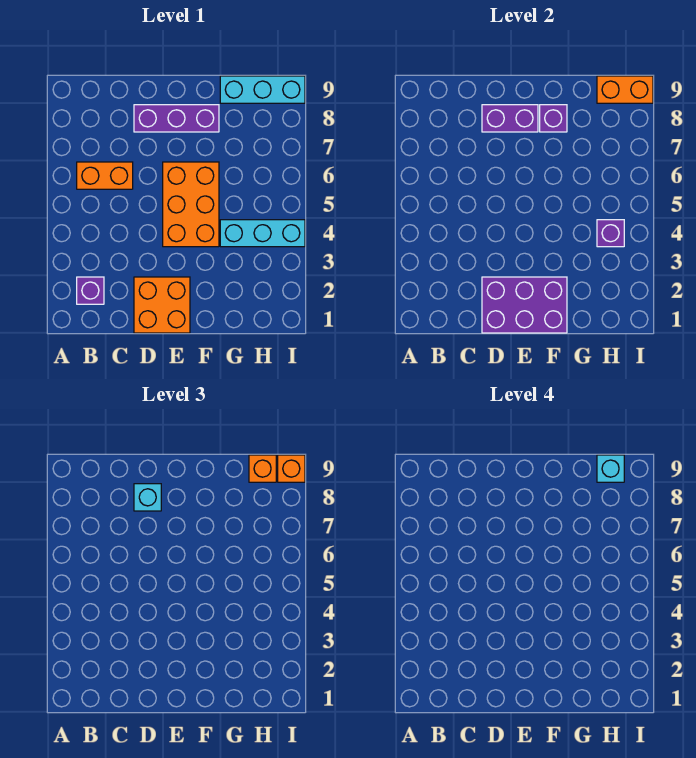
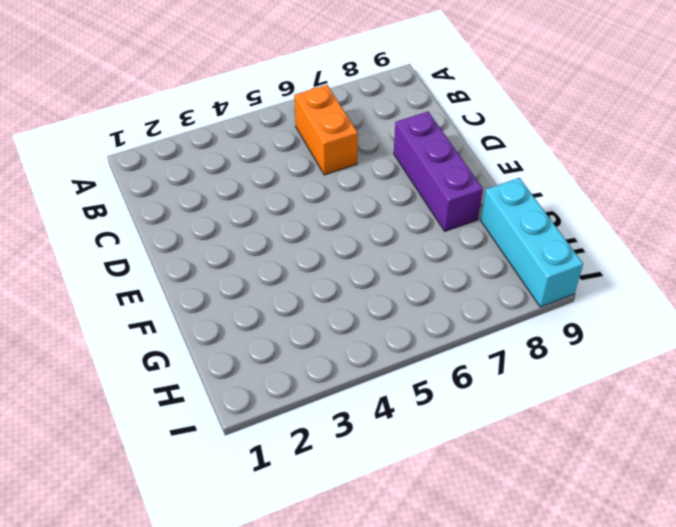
none -> purple brick B2 level 1
none -> orange brick D1:E2 level 1
none -> orange brick E4:F6 level 1

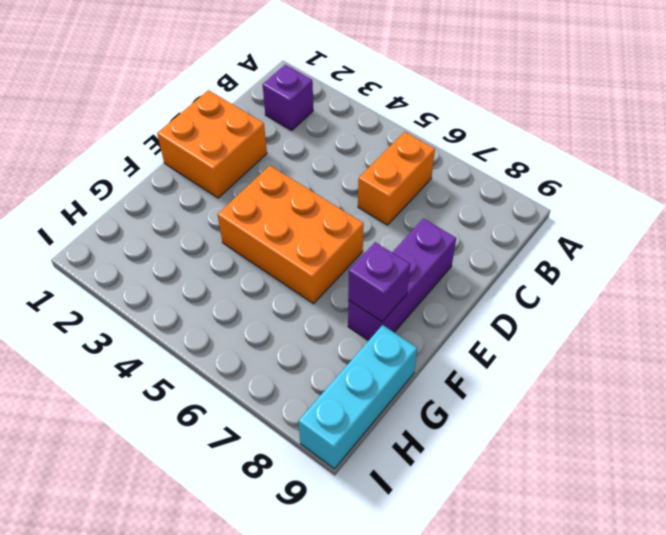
none -> cyan brick G4:I4 level 1
none -> purple brick D1:F2 level 2
none -> purple brick D8:E8 level 2

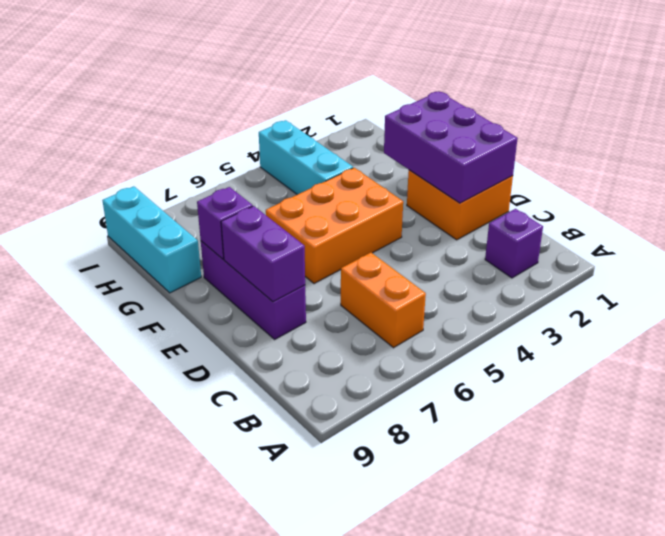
none -> purple brick H4 level 2
none -> orange brick H9:I9 level 2
none -> cyan brick D8 level 3

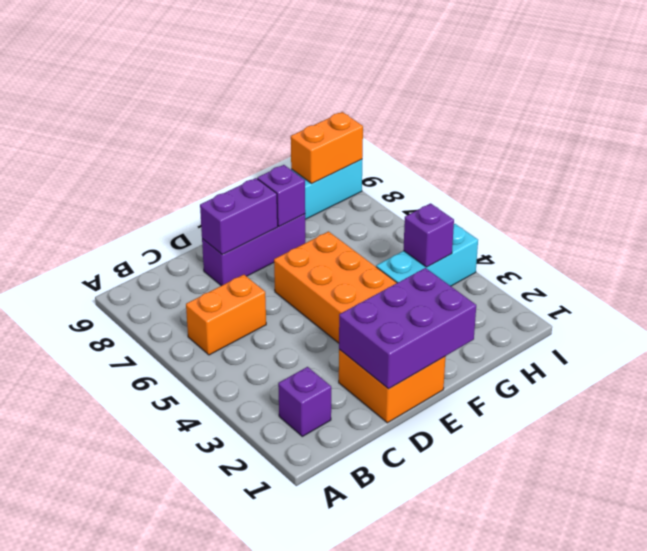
none -> cyan brick D8 level 3
none -> orange brick H9 level 3
none -> orange brick I9 level 3

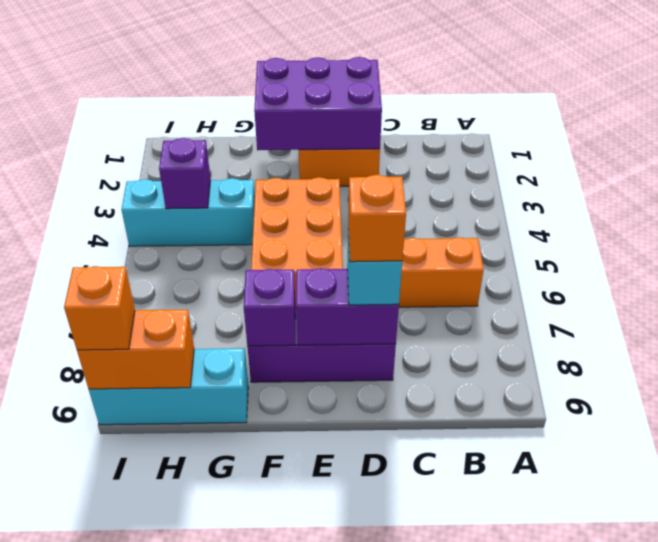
orange brick D8 level 4 -> orange brick H9 level 3
none -> purple brick B2 level 1
none -> cyan brick H9 level 4

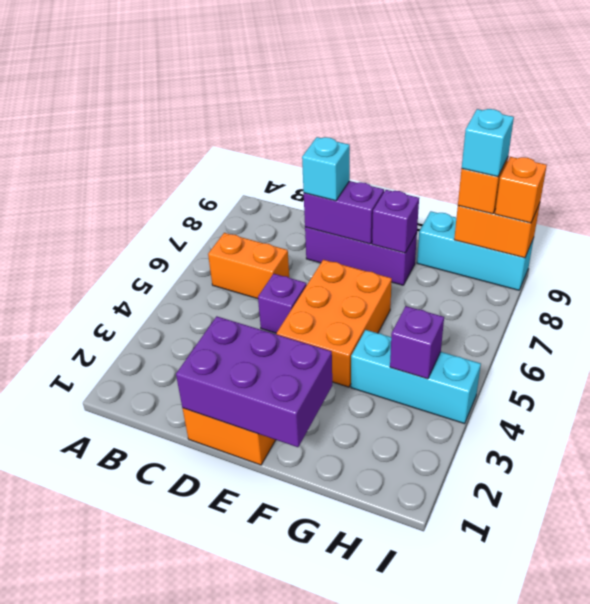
purple brick D5 level 1 -> purple brick B2 level 1

